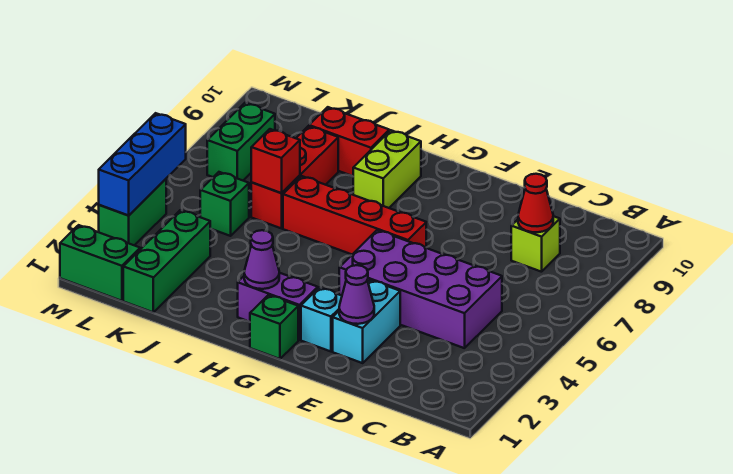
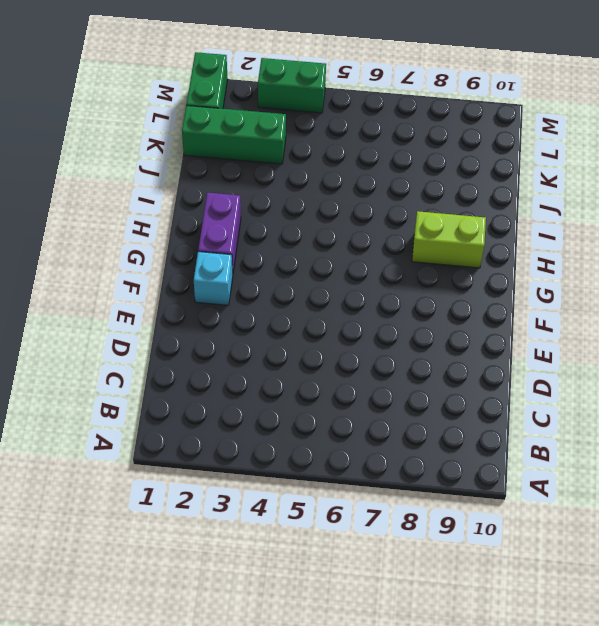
none -> purple brick C4:F5 level 1
none -> lime brick C8 level 1
none -> cyan brick E2:E3 level 1

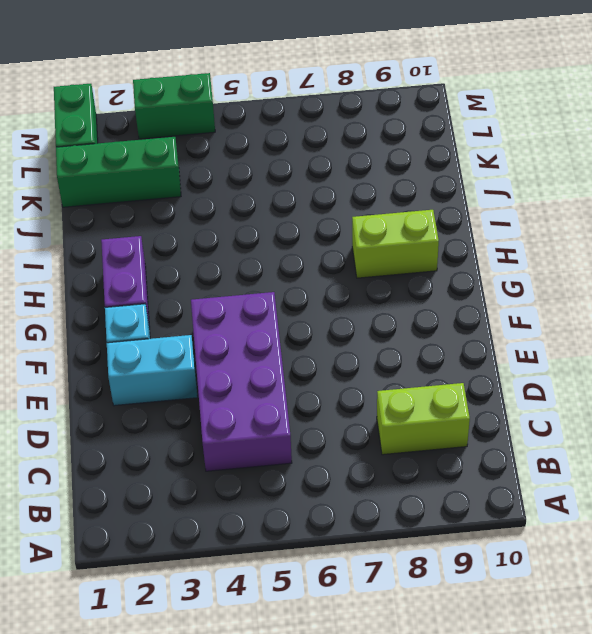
lime brick C8:C9 level 1 -> lime brick C8 level 1
none -> red brick F6:I6 level 1
none -> green brick G1 level 1
none -> red brick I9:J9 level 1

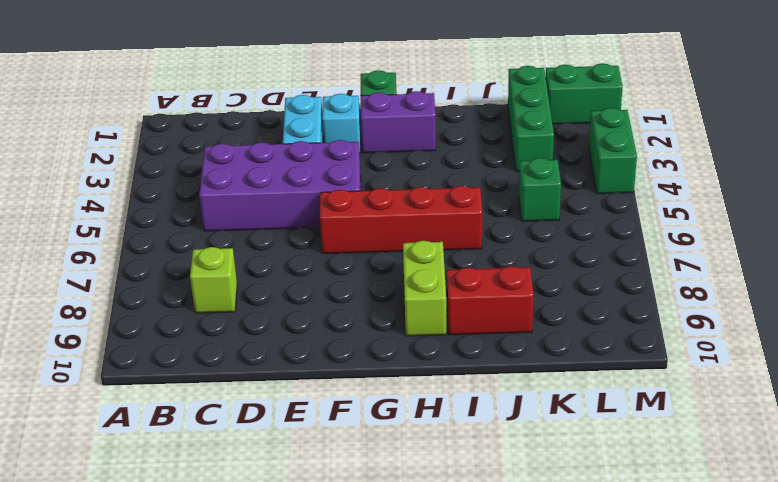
none -> red brick J6:J8 level 1
none -> green brick L7:L8 level 1
none -> red cone C8 level 2

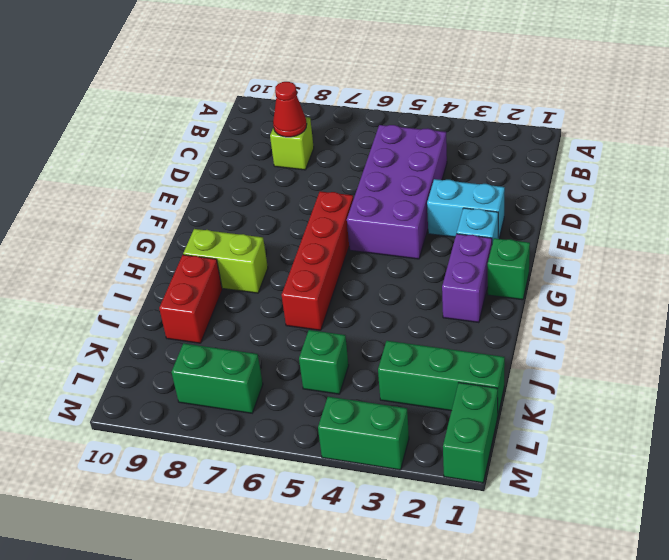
none -> red brick J6:J8 level 1
none -> purple cone E2 level 2
none -> purple cone H2 level 2

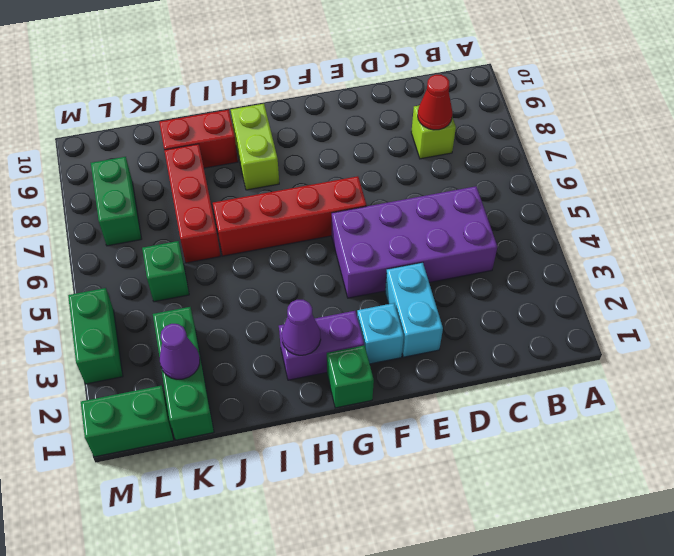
purple cone K2 level 2 -> purple cone E2 level 2
none -> red brick J6 level 2
none -> blue brick M3:M5 level 2

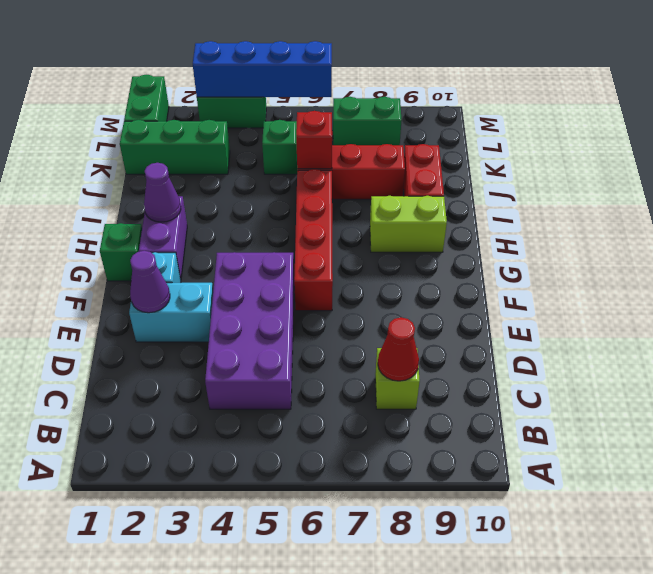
blue brick M3:M6 level 2 -> blue brick M3:M5 level 2

